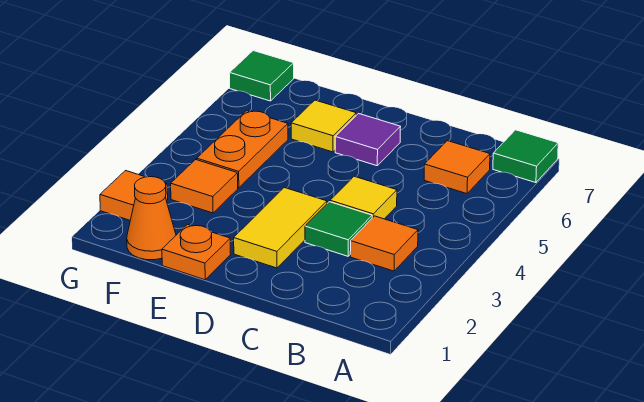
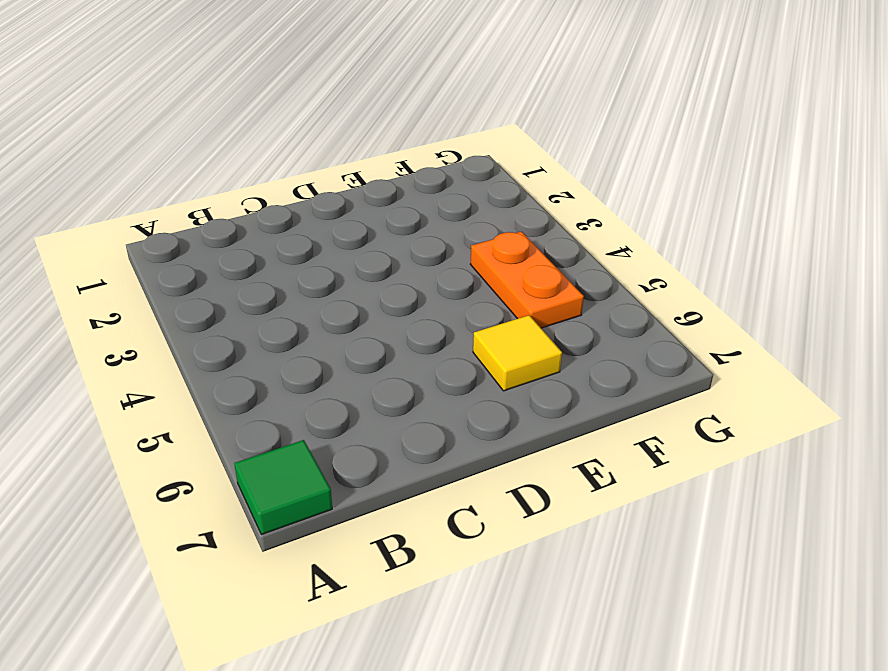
none -> orange tile B3 level 1
none -> orange tile B6 level 1
none -> green tile C3 level 1

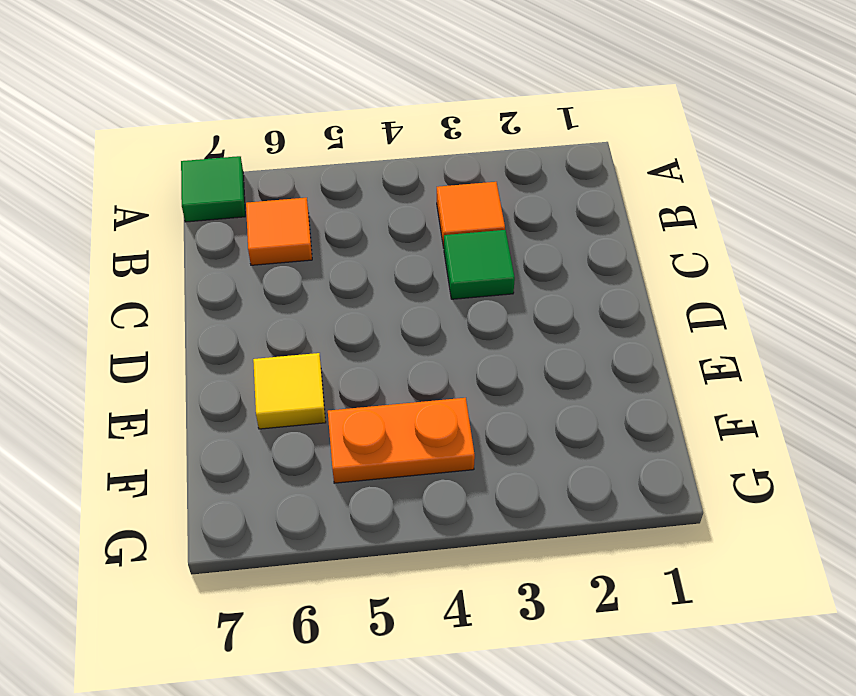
none -> yellow tile C4 level 1
none -> yellow tile D2:D3 level 1
none -> purple tile D6 level 1

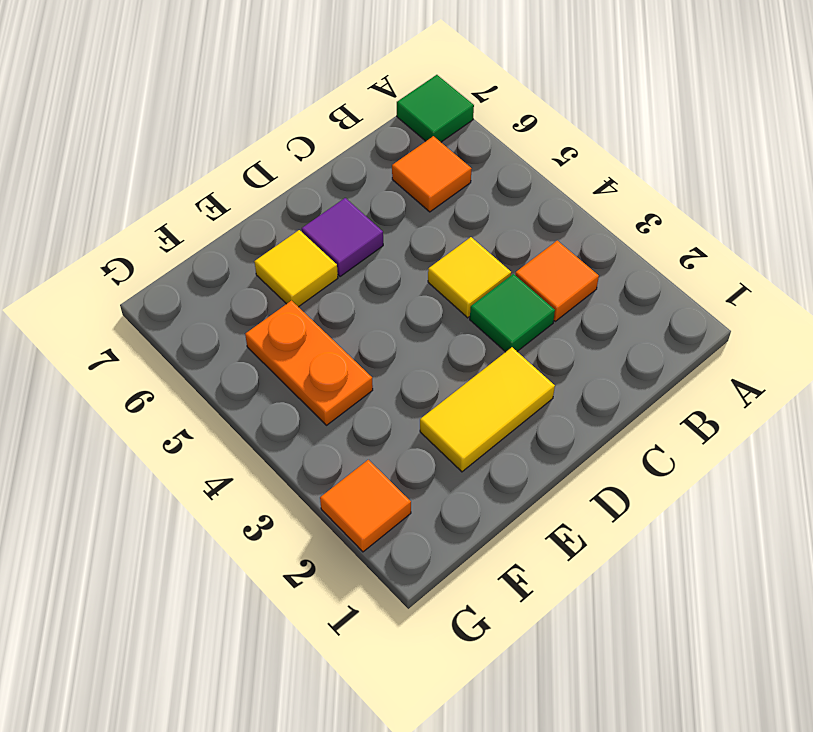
yellow tile D2:E2 level 1 -> yellow tile D2:D3 level 1
none -> orange plate E1 level 1
none -> orange cone F1 level 1
none -> orange tile F3 level 1

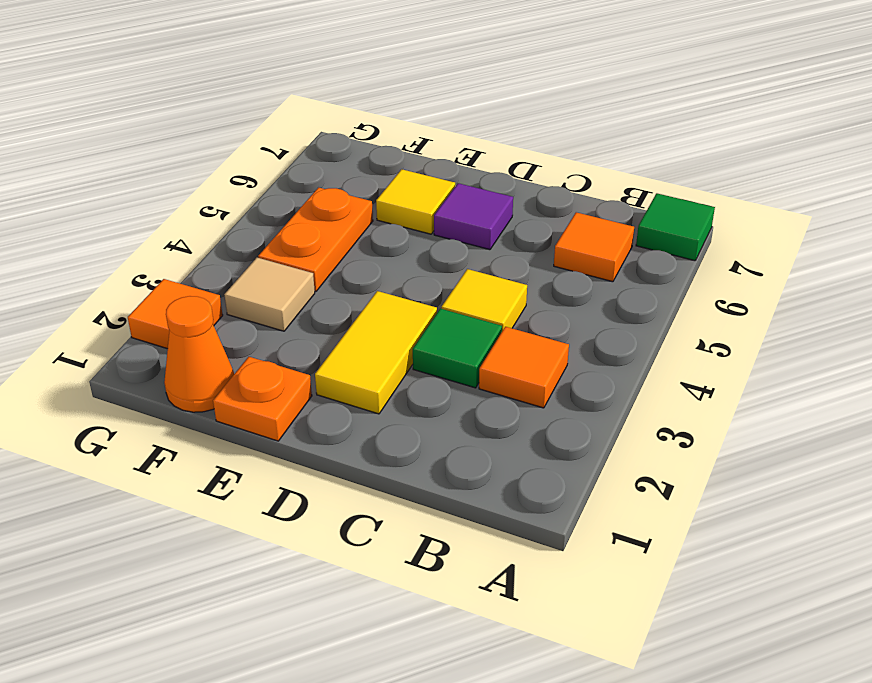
tan tile F3 level 1 -> orange tile F3 level 1
none -> green tile G7 level 1

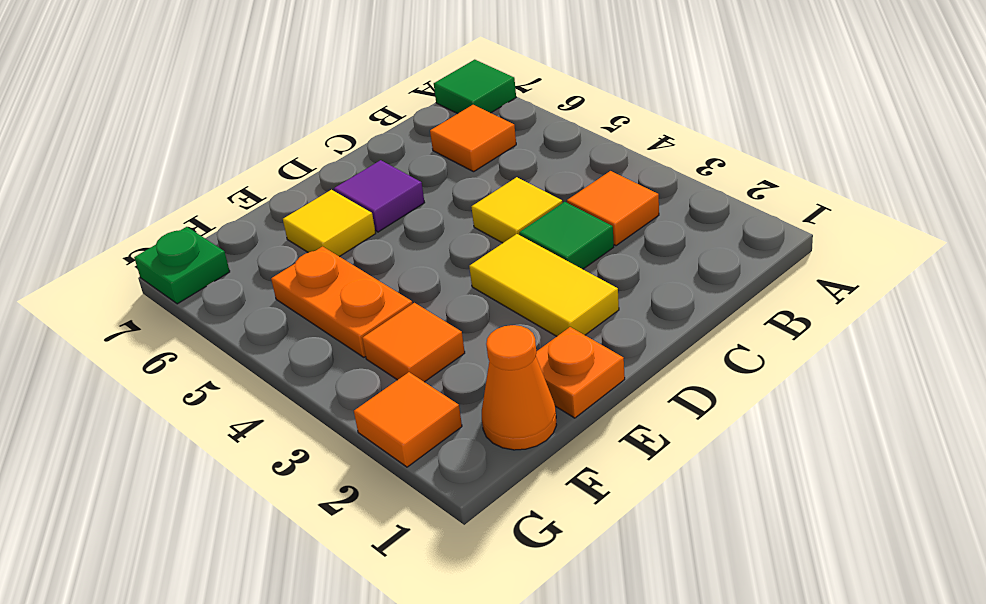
green plate G7 level 1 -> green tile G7 level 1

